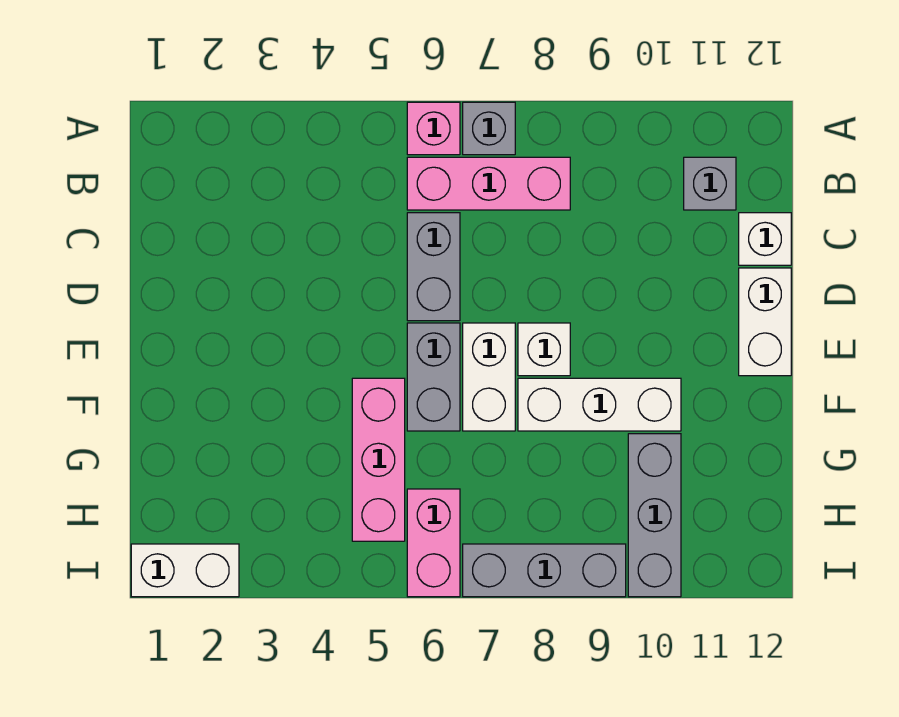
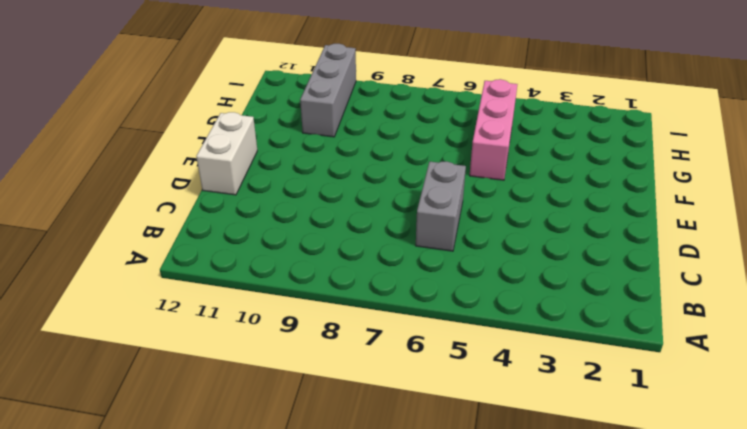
none -> pink brick A6 level 1
none -> grey brick A7 level 1
none -> pink brick B6:B8 level 1

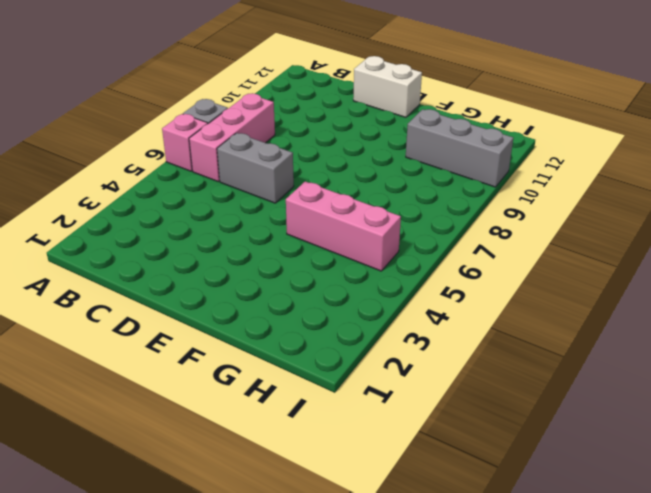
none -> grey brick B11 level 1
none -> white brick C12 level 1
none -> grey brick E6:F6 level 1

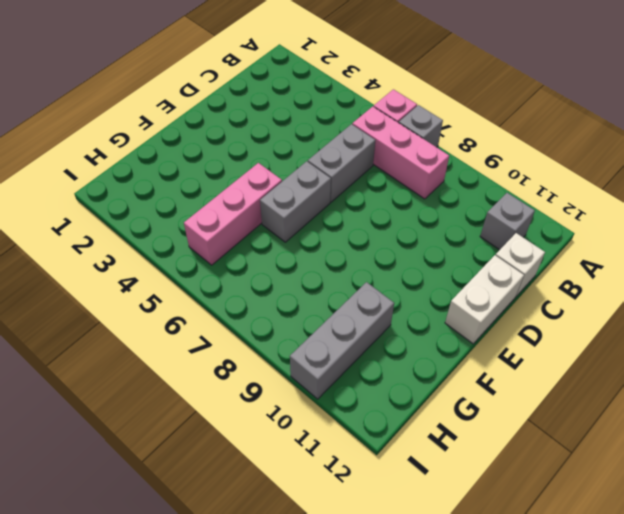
none -> white brick E7:F7 level 1
none -> white brick E8 level 1
none -> white brick F8:F10 level 1

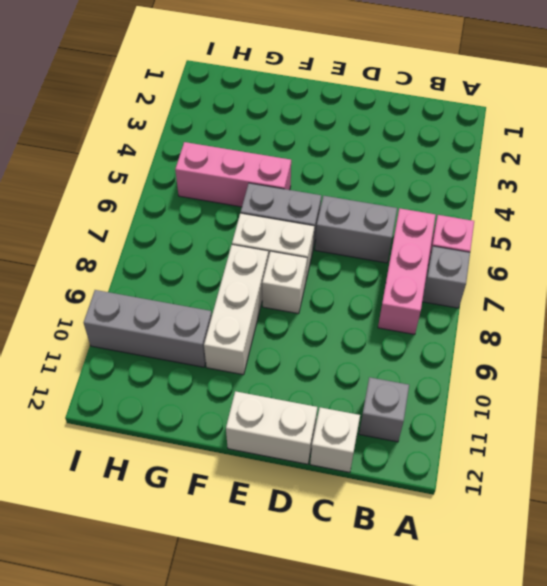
none -> pink brick H6:I6 level 1
none -> white brick I1:I2 level 1
none -> grey brick I7:I9 level 1

